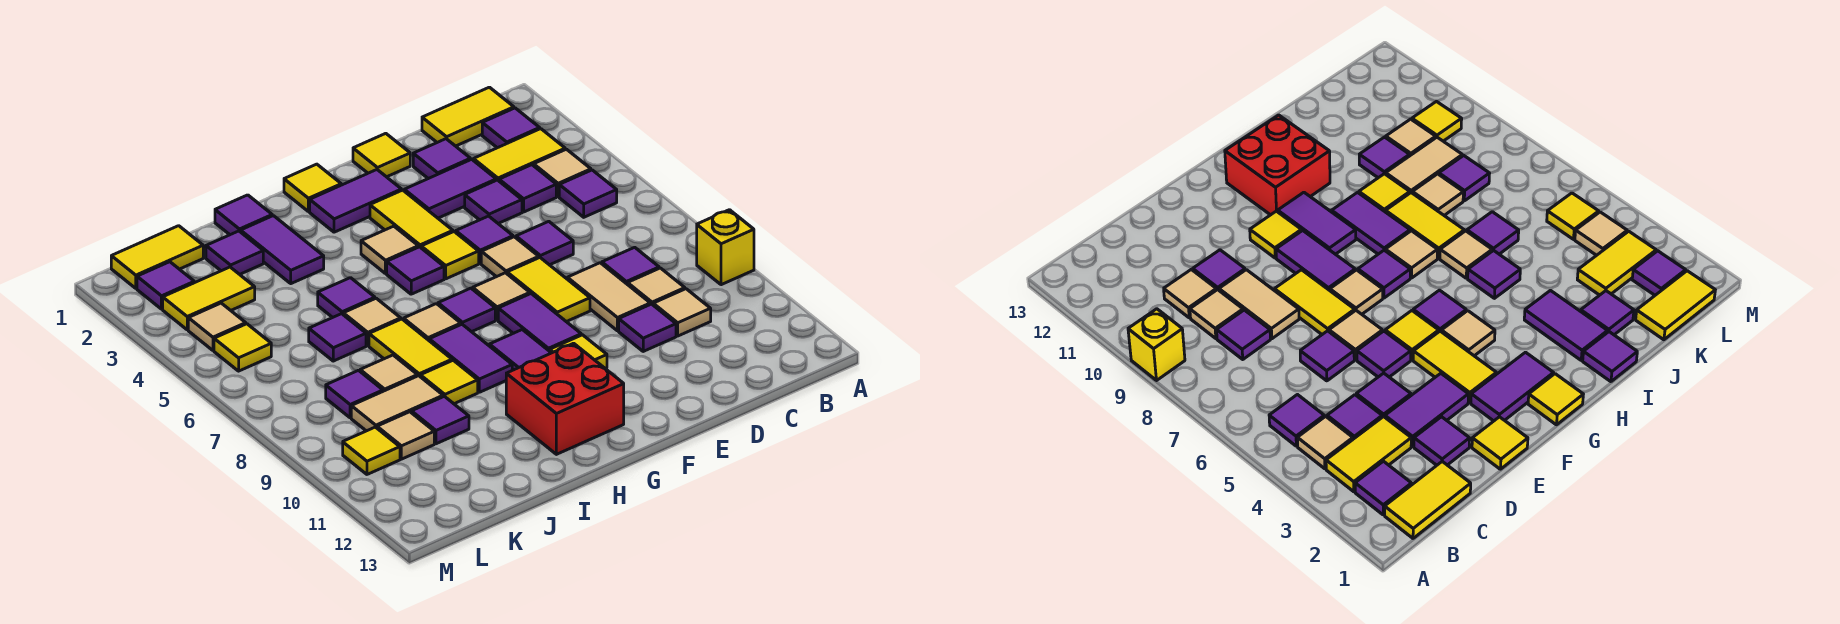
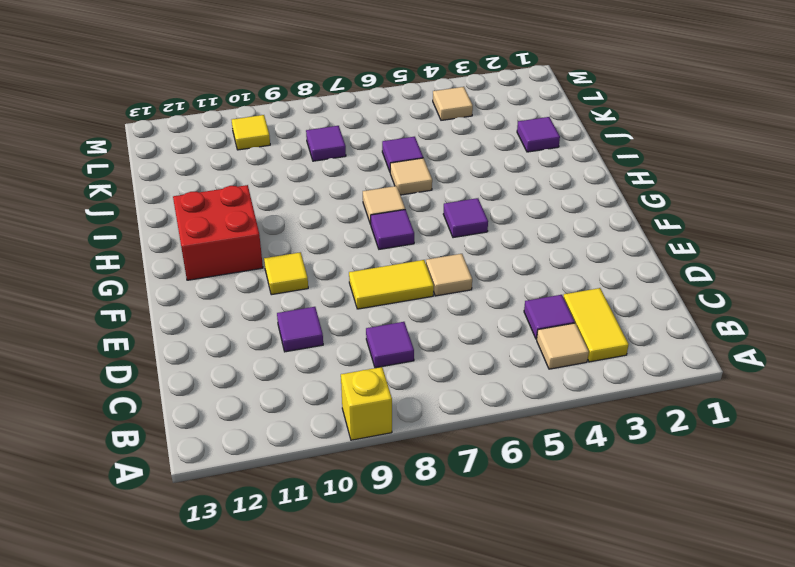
none -> yellow tile B1:C1 level 1
none -> purple tile B2 level 1
none -> purple tile B5 level 1
none -> tan tile C9 level 1

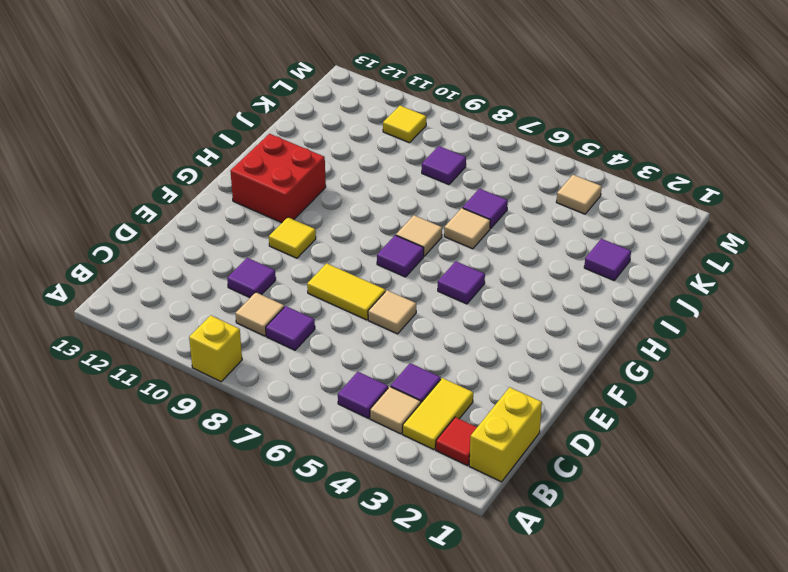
yellow brick B1:C1 level 1 -> yellow tile B1:C1 level 1
red tile B2 level 1 -> purple tile B2 level 1
none -> tan tile C10 level 1
none -> purple tile D2 level 1
none -> purple tile D3:E3 level 1
none -> purple tile D4 level 1

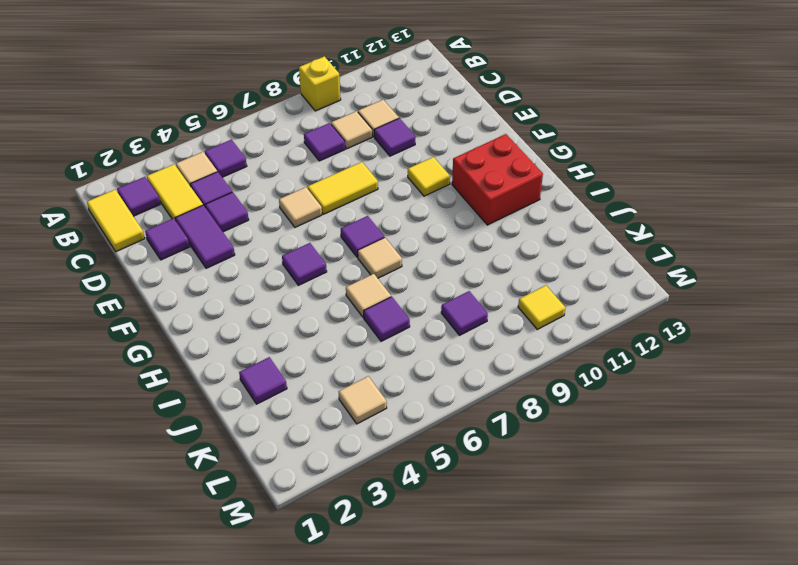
none -> purple tile D6 level 1
none -> tan tile D8:D9 level 1
none -> yellow tile E1 level 1
none -> purple tile E5 level 1

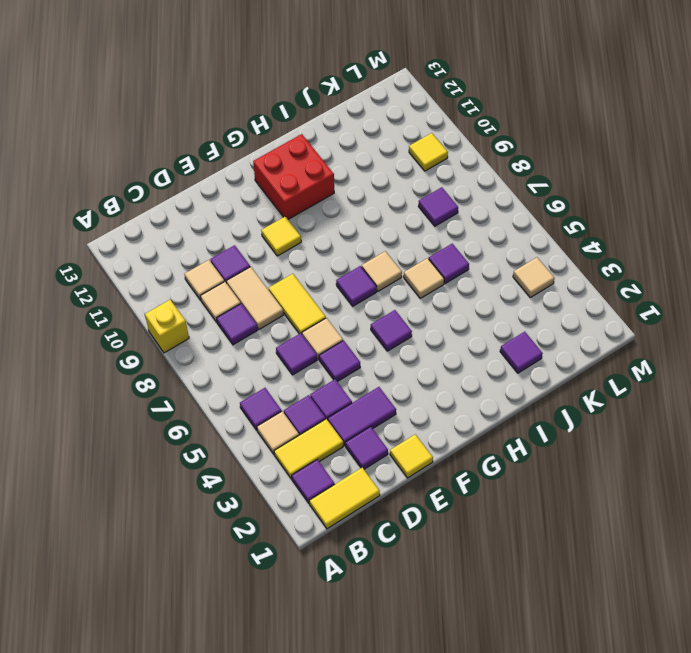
none -> purple tile F2:G2 level 1
none -> yellow tile F3:F4 level 1
none -> yellow tile F5 level 1
none -> tan tile F7 level 1

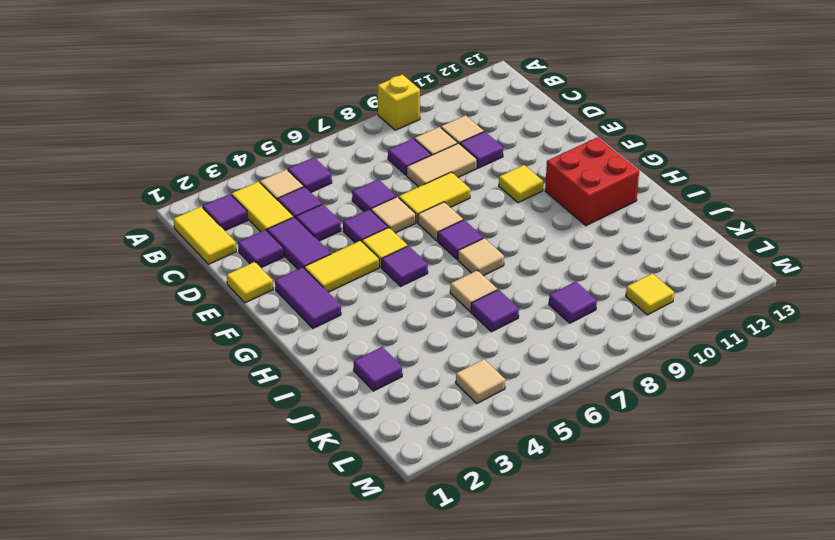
none -> purple tile F8:F9 level 1
none -> yellow tile G1 level 1
none -> tan tile G4 level 1
none -> purple tile G9:G10 level 1

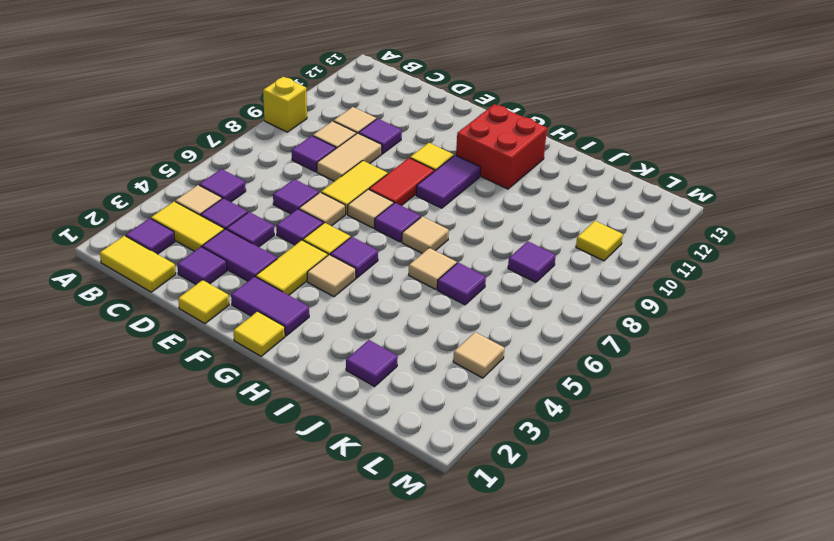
red tile F8:F9 level 1 -> purple tile F8:F9 level 1
none -> purple tile H8:H9 level 1
none -> purple tile I1 level 1
none -> purple tile I2:I3 level 1
none -> purple tile I5 level 1

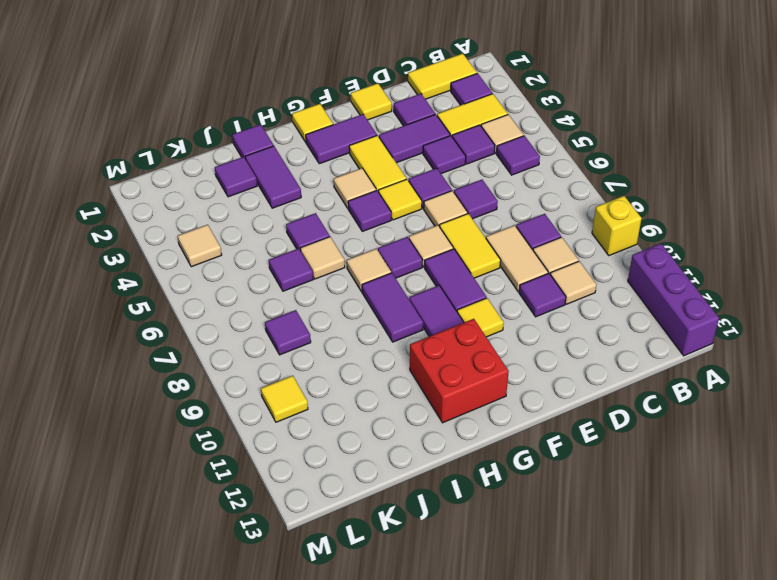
purple brick A11:A13 level 1 -> none
none -> yellow tile I7:I8 level 1
none -> yellow tile I9 level 1
none -> tan tile J8 level 1
none -> tan tile J9:K9 level 1

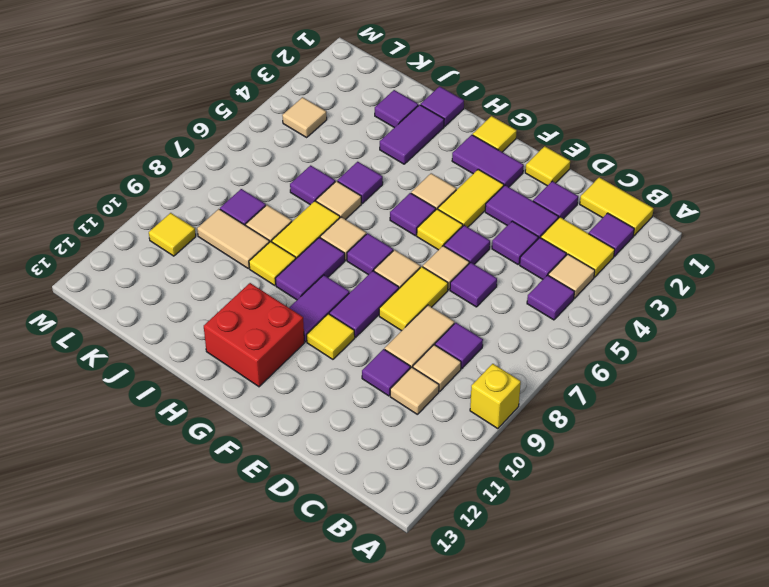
none -> purple tile J10 level 1
none -> yellow tile K1:L1 level 1
none -> yellow tile K3:L3 level 1
none -> tan tile K10 level 1

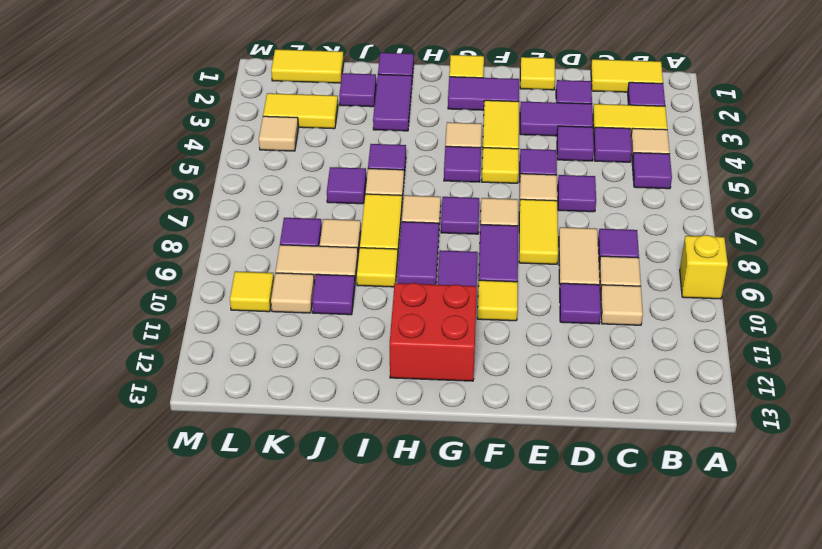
none -> purple tile L2 level 1
none -> yellow tile L5 level 1

